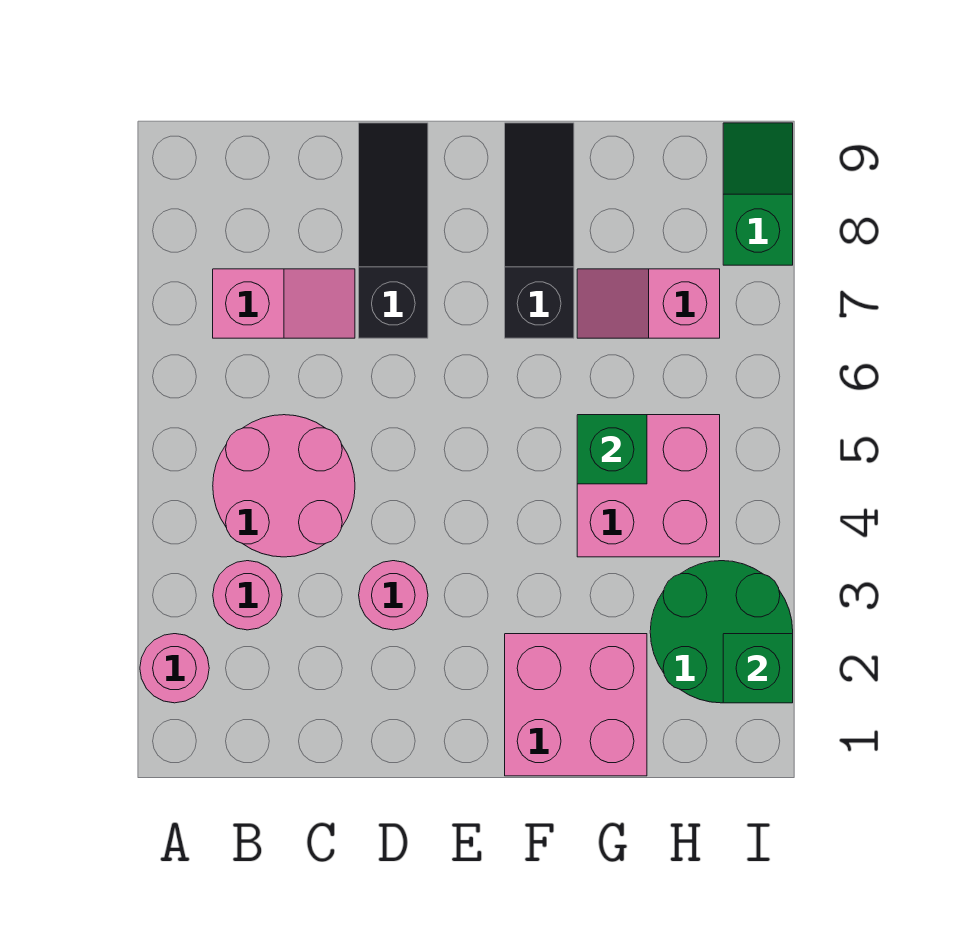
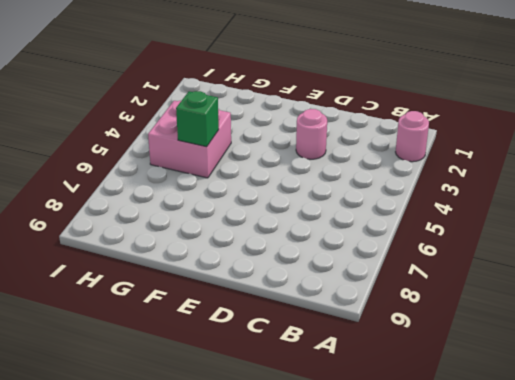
none -> pink round brick B3 level 1
none -> pink round brick B4:C5 level 1
none -> pink slope B7:C7 level 1 top B

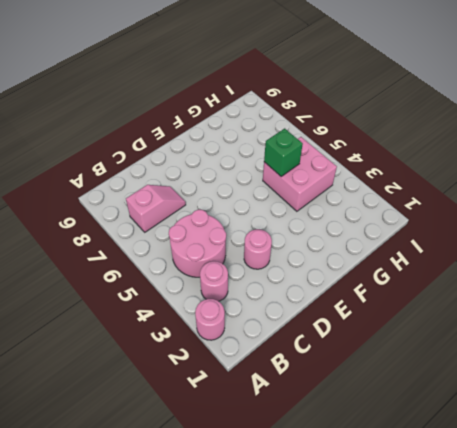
none -> black slope D7:D9 level 1 top 7
none -> pink brick F1:G2 level 1
none -> black slope F7:F9 level 1 top 7

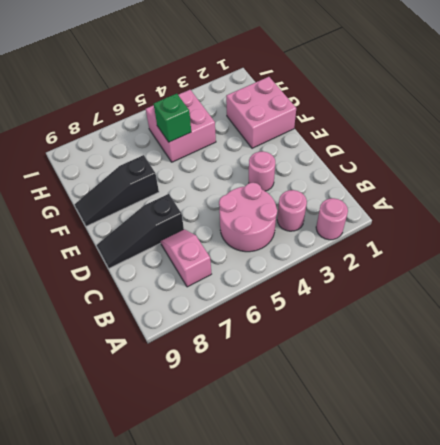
none -> pink slope G7:H7 level 1 top H
none -> green round brick H2:I3 level 1
none -> green slope I8:I9 level 1 top 8

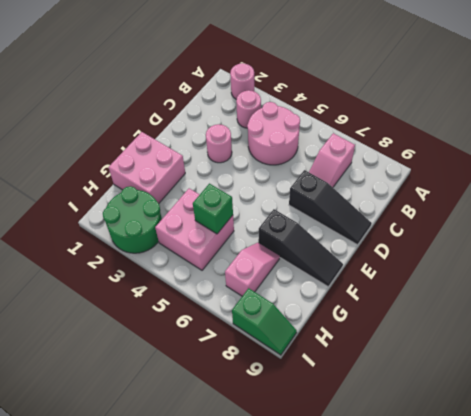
none -> green brick I2 level 2

